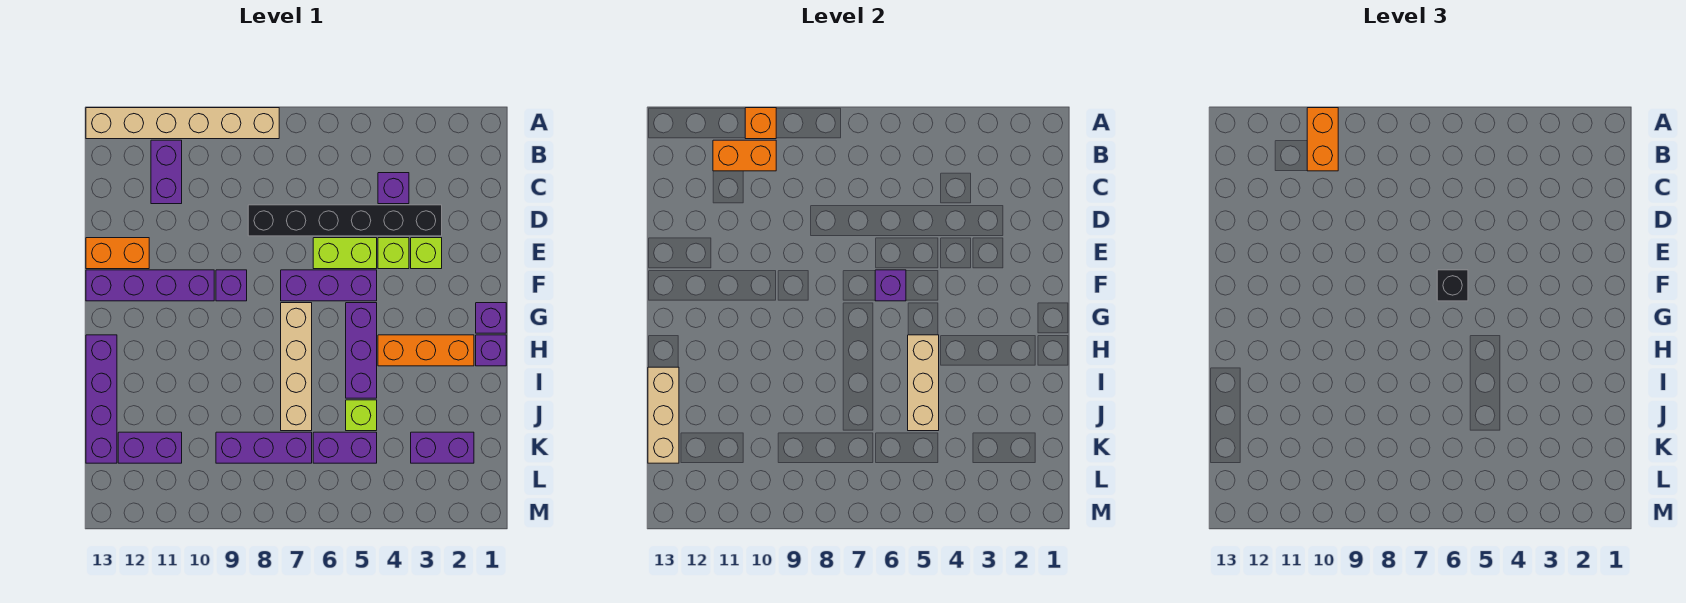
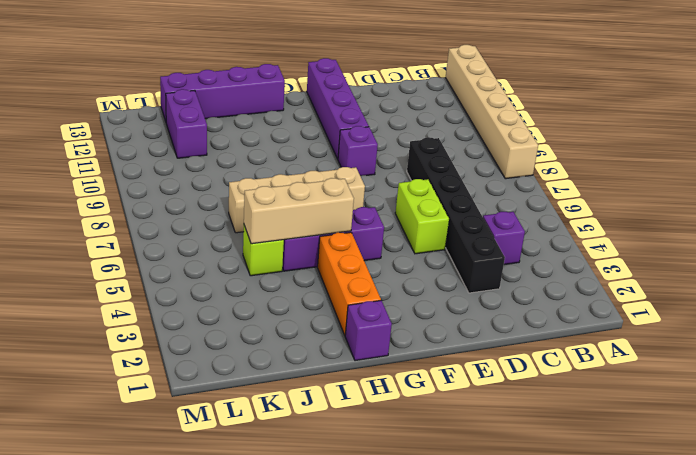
none -> purple brick B11:C11 level 1
none -> lime brick E3 level 1
none -> lime brick E4 level 1

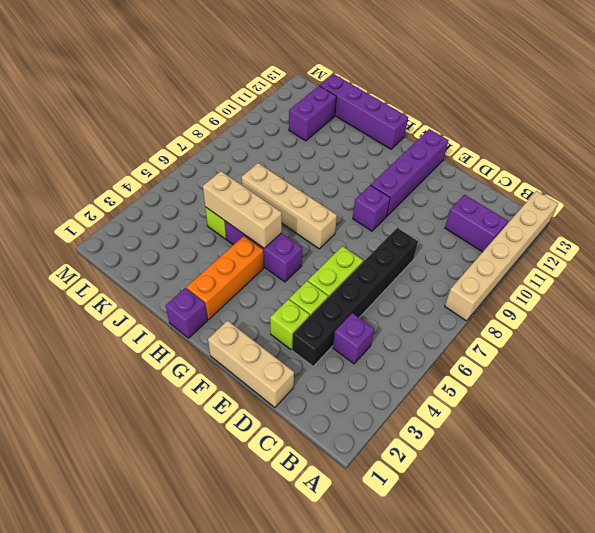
tan brick D1:F1 level 1 -> tan brick I13:K13 level 2
none -> orange brick E12:E13 level 1
none -> purple brick F5:F7 level 1
none -> purple brick G1 level 1

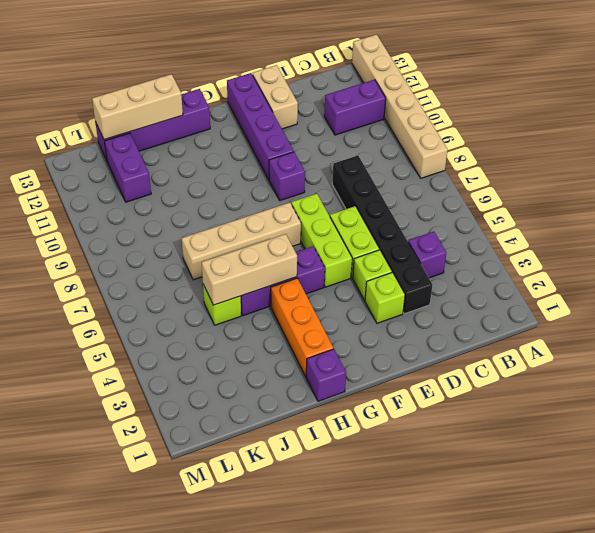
tan brick E12:E13 level 1 -> orange brick E12:E13 level 1
lime brick F5:F7 level 1 -> purple brick F5:F7 level 1
none -> purple brick G1 level 1
none -> purple brick K2:K3 level 1
none -> purple brick K5:K6 level 1

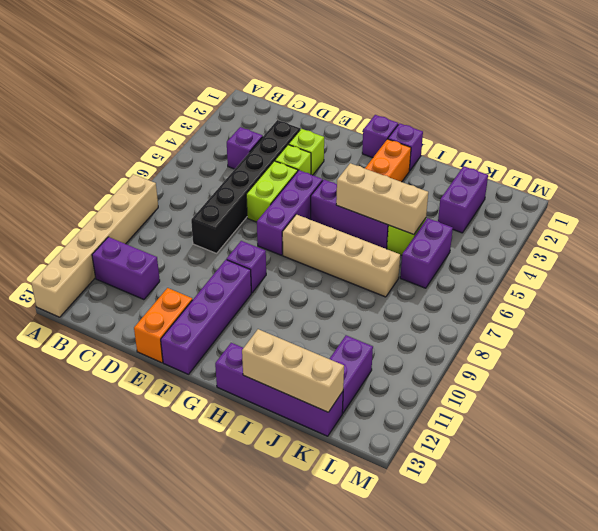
none -> purple brick K7:K9 level 1
none -> orange brick A10 level 2
none -> orange brick B10:B11 level 2

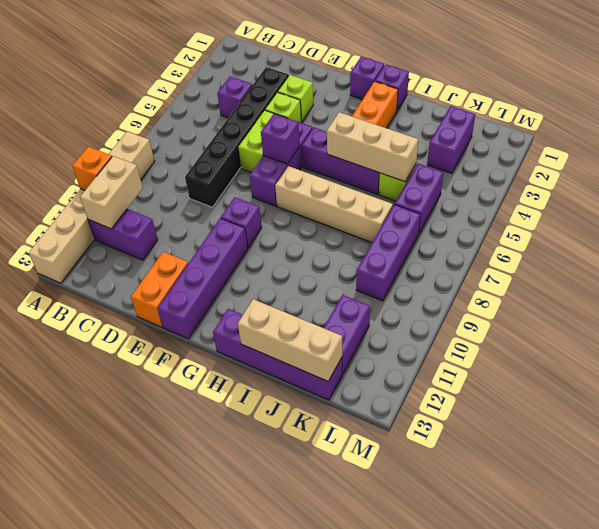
tan brick B10:B11 level 2 -> orange brick B10:B11 level 2
none -> orange brick A10:B10 level 3
none -> black brick F6 level 3

